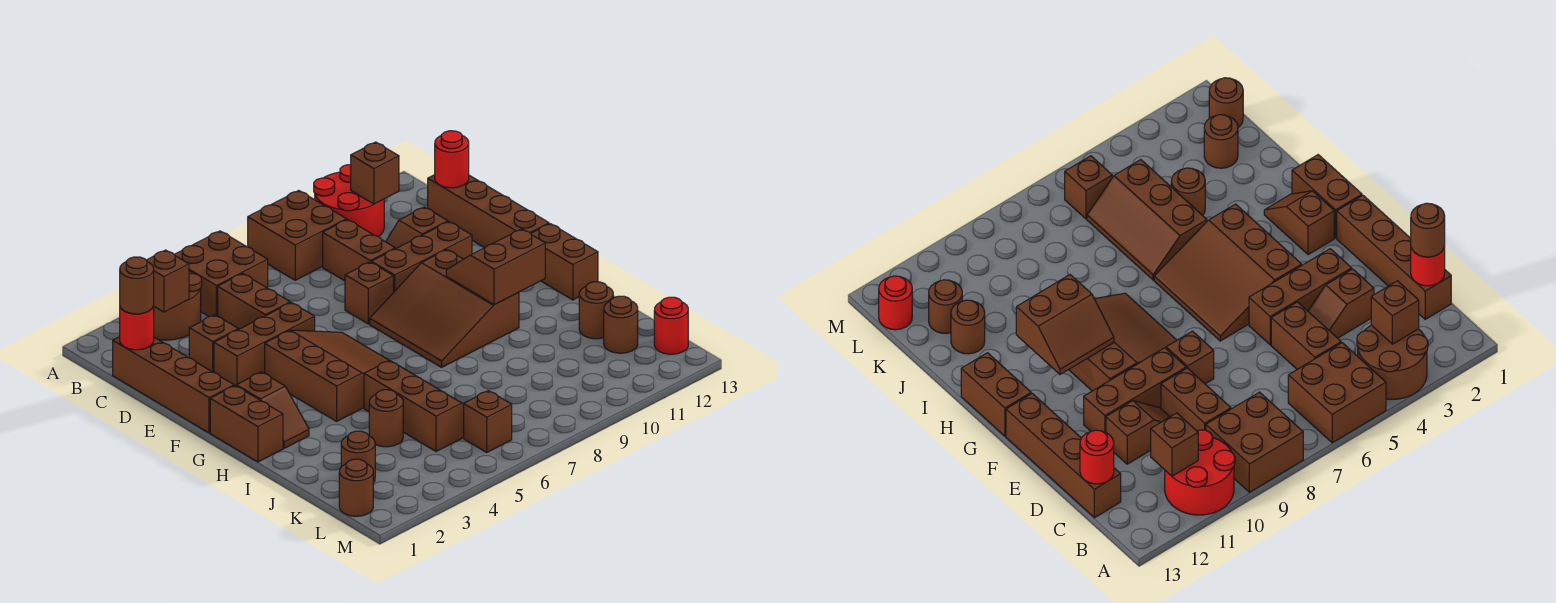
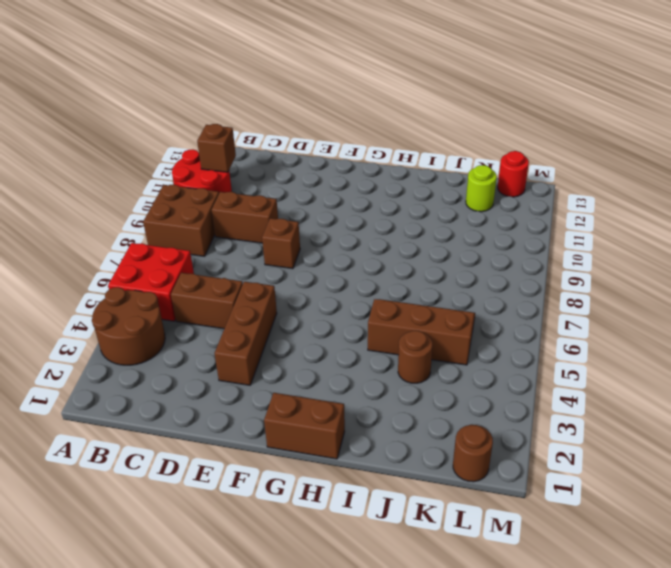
red brick A5:B6 level 1 -> brown brick A5:B6 level 1
lime round brick K12 level 1 -> brown round brick K12 level 1
none -> brown brick C1:F1 level 1
none -> brown brick C13:F13 level 1
none -> brown slope D3:D4 level 1 top 3
none -> brown slope D10:D11 level 1 top 11

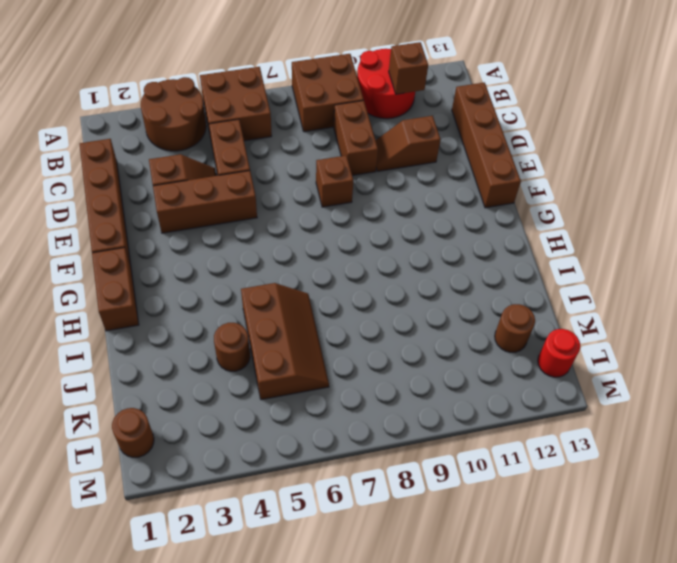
none -> brown brick E9:E11 level 1
none -> brown slope F4:H6 level 1 top 4
none -> brown slope F8:H10 level 1 top 10
none -> brown slope G2:H2 level 1 top G

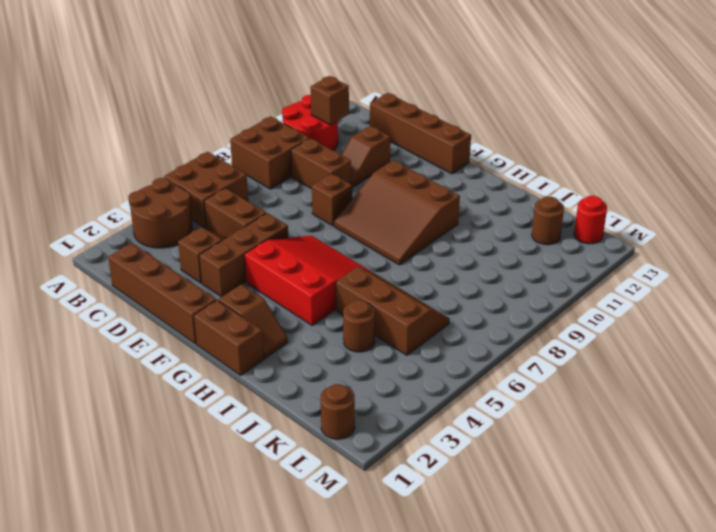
red slope F4:H6 level 1 top 4 -> brown slope F4:H6 level 1 top 4
none -> brown brick E9:E11 level 1
none -> brown brick G13:H13 level 1
none -> brown round brick J12 level 1
none -> brown round brick K2 level 1

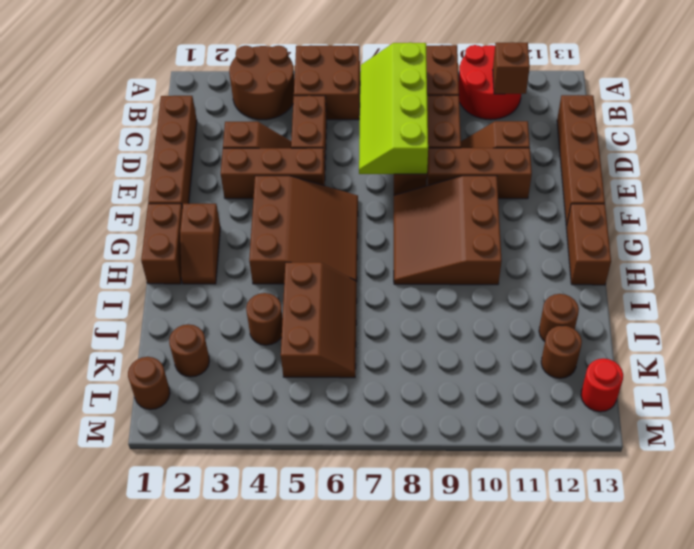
lime slope B7:E8 level 2 top 8 -> none
none -> brown brick L6 level 1
none -> brown brick B3 level 2
none -> red round brick C1 level 2
none -> red round brick C13 level 2

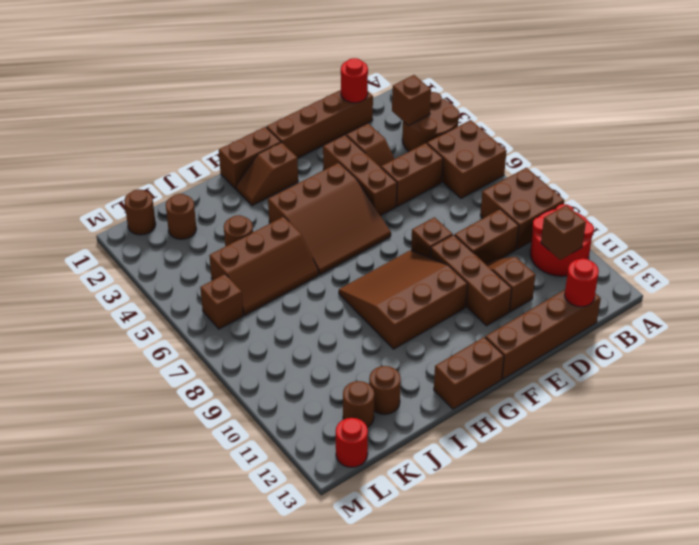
none -> brown slope G10:H11 level 2 top H
none -> brown round brick C1 level 3

